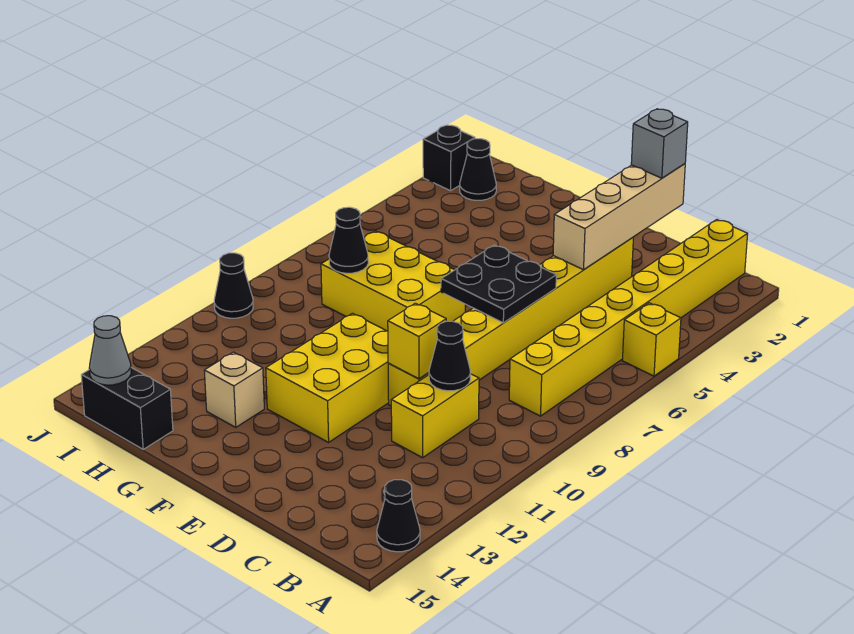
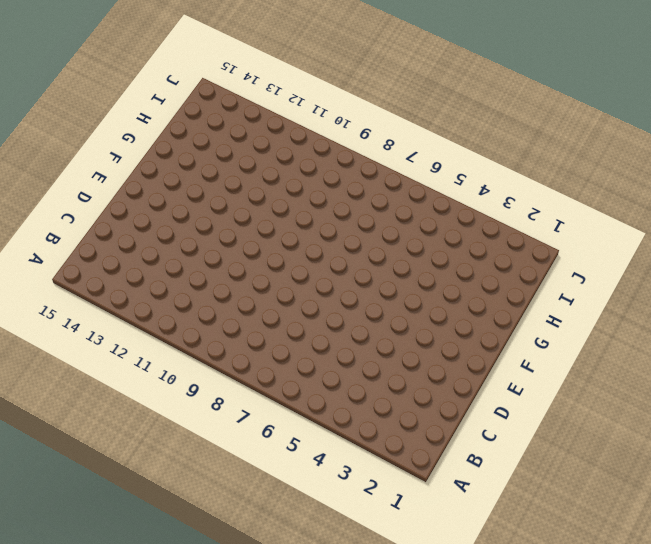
none -> yellow brick A5 level 1
none -> black cone A14 level 1
none -> yellow brick B1:B8 level 1

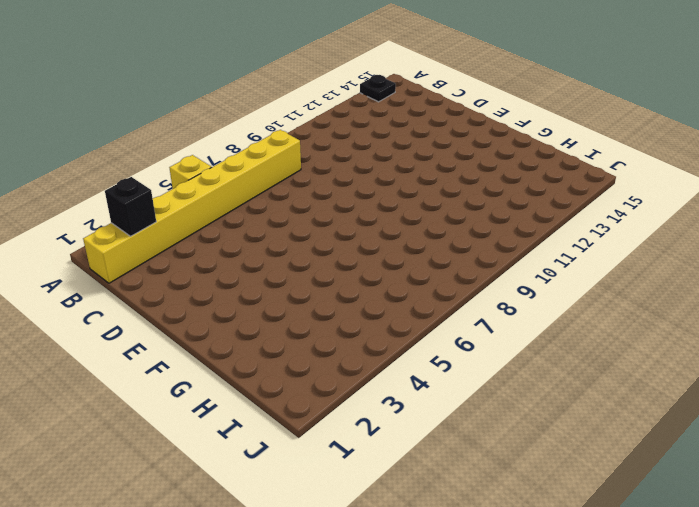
black plate A14 level 1 -> black cone A14 level 1
black brick B2 level 2 -> black brick J2 level 1
none -> yellow brick C10:C11 level 1
none -> yellow brick D3:D10 level 1
none -> yellow brick E10:F12 level 1

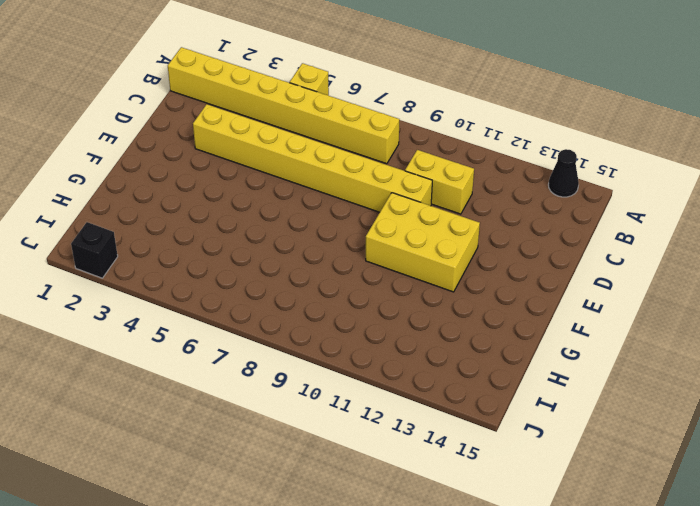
none -> yellow brick F7:H8 level 1
none -> tan brick G13 level 1
none -> black brick H15:I15 level 1

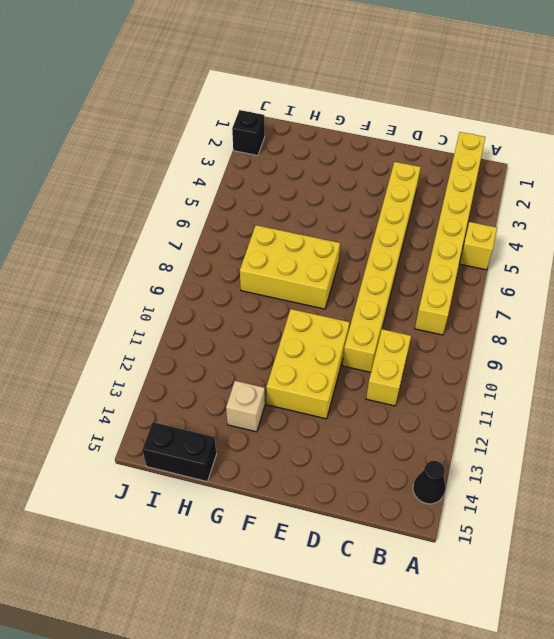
none -> black cone I2 level 1
none -> black cone J10 level 1
none -> black cone C10 level 2

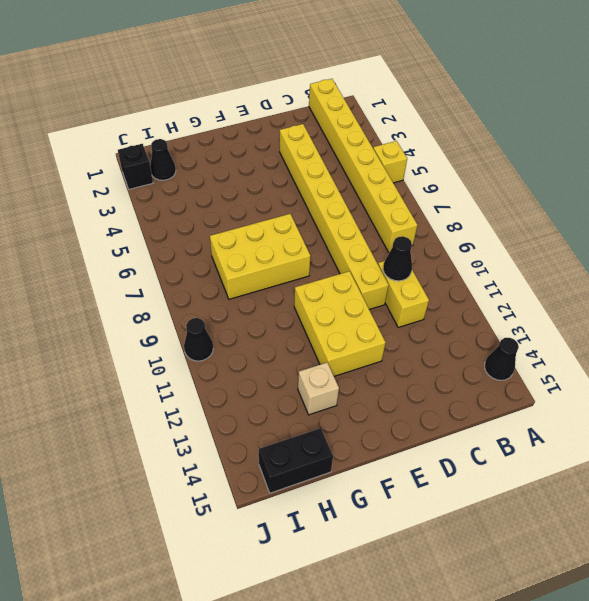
none -> tan brick D1:D4 level 2
none -> black plate D6:E7 level 2
none -> yellow brick D10 level 2

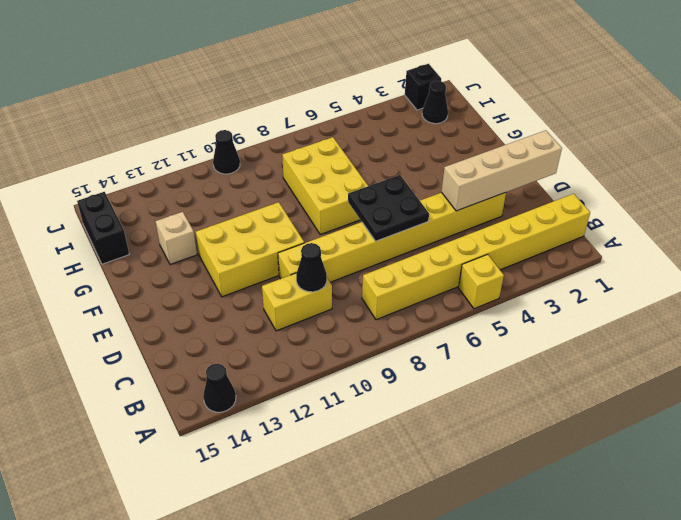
none -> yellow brick D10 level 2
none -> black cone H8 level 2
none -> grey cone I15 level 2

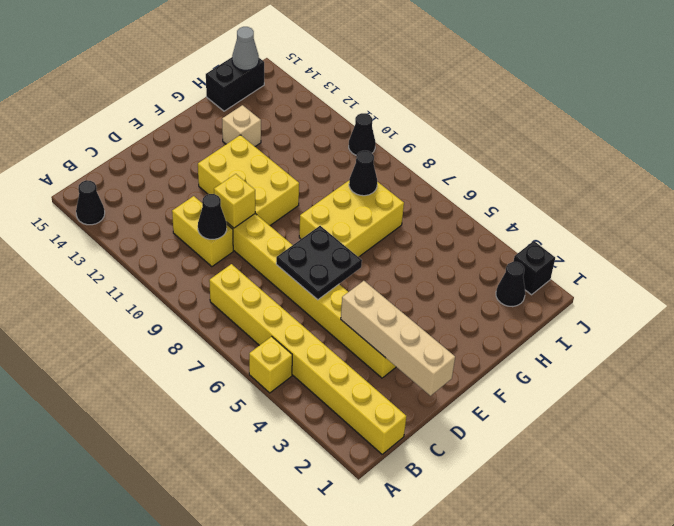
none -> grey brick D1 level 3

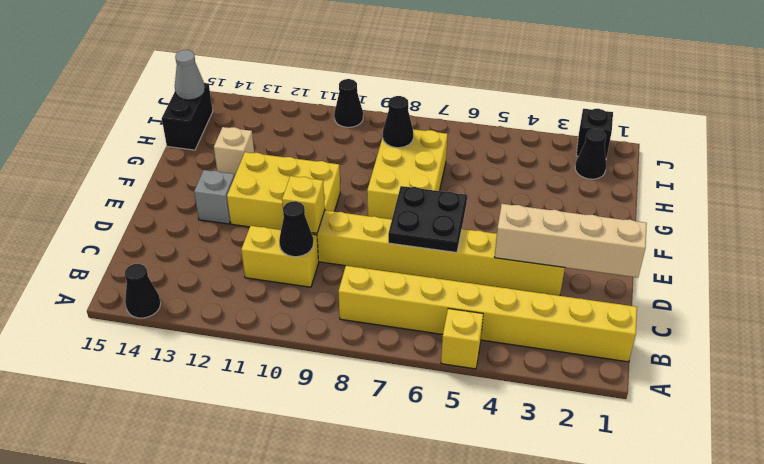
grey brick E13 level 1 -> grey brick D1 level 3

